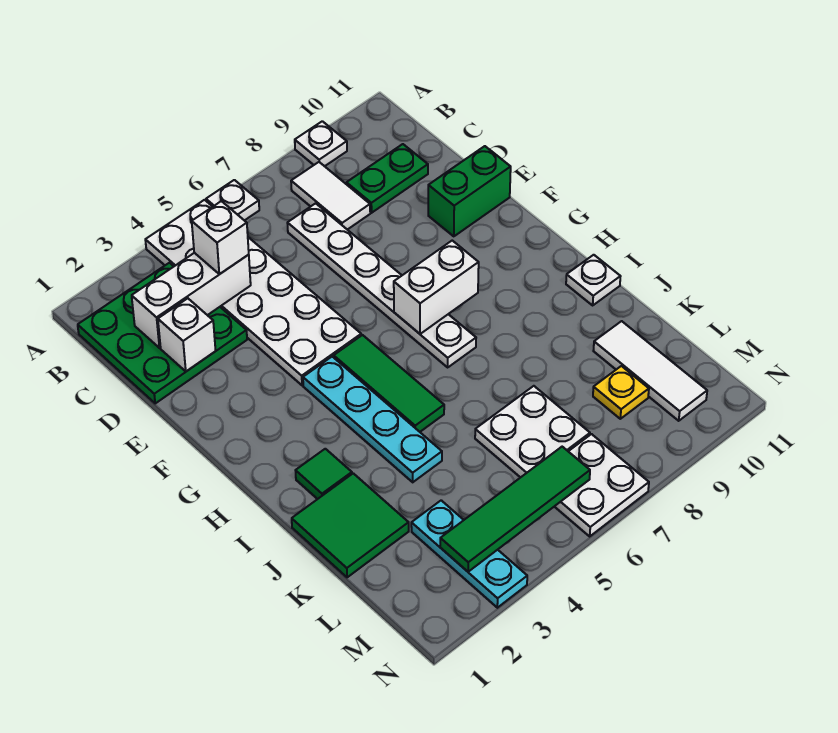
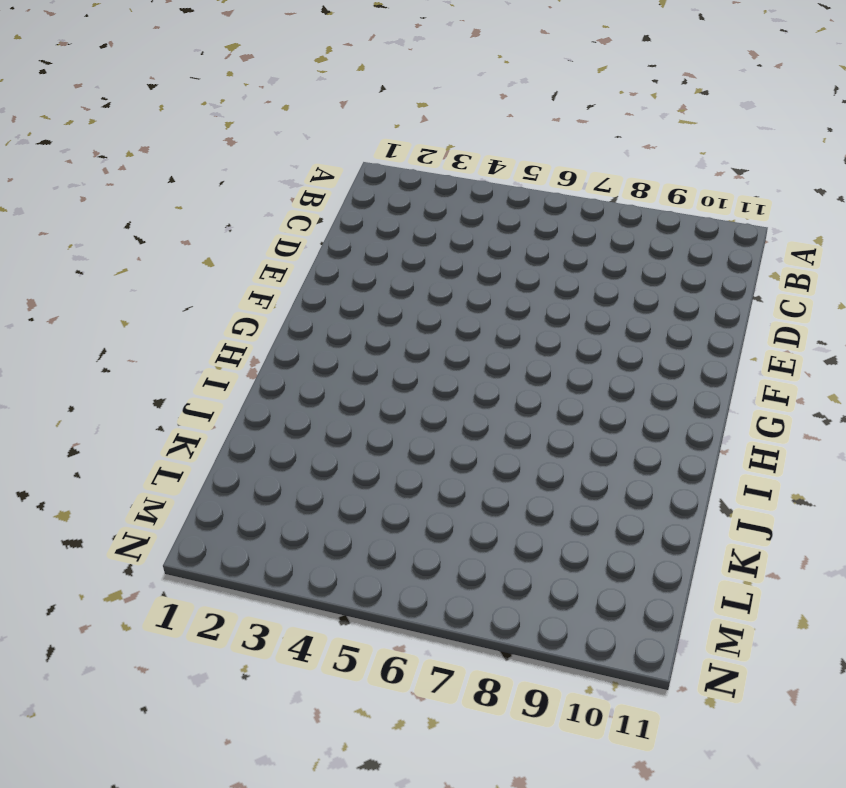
none -> white plate A4:F5 level 1
none -> white plate A6 level 1
none -> white plate A9 level 1

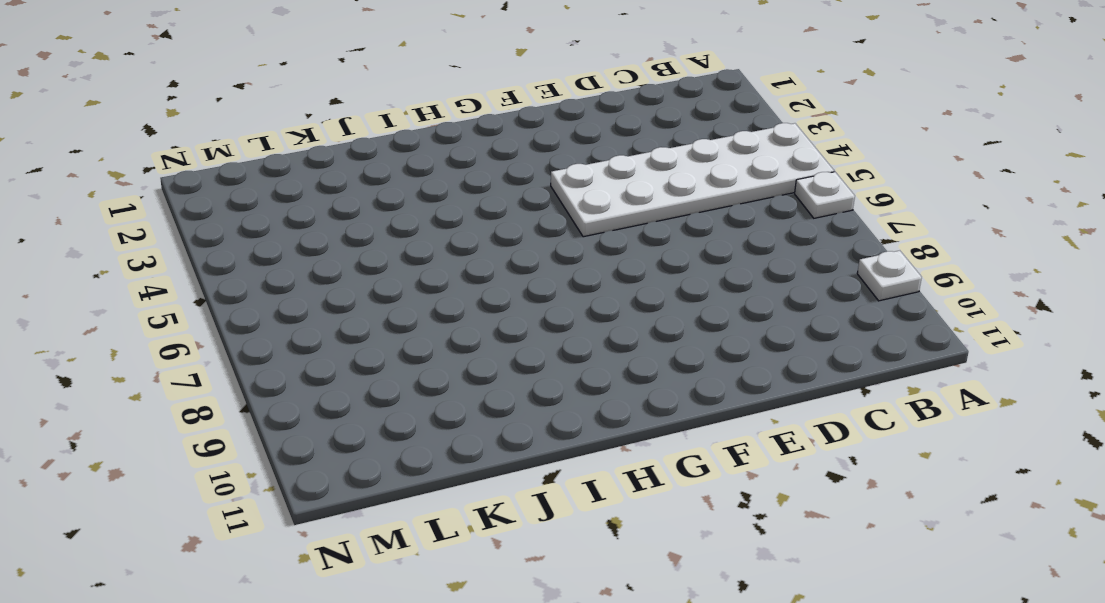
none -> green plate B1:D3 level 1
none -> white tile B8:C8 level 1
none -> white plate C7:H7 level 1

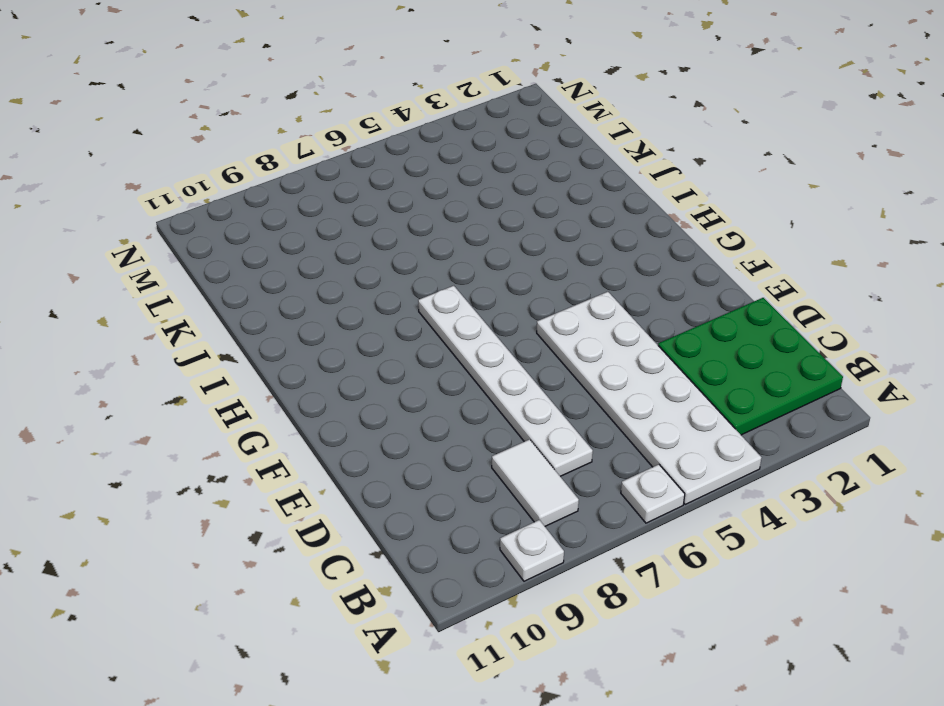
none -> green plate C9:C10 level 1
none -> green brick E10:E11 level 1
none -> cyan plate G4:J4 level 1

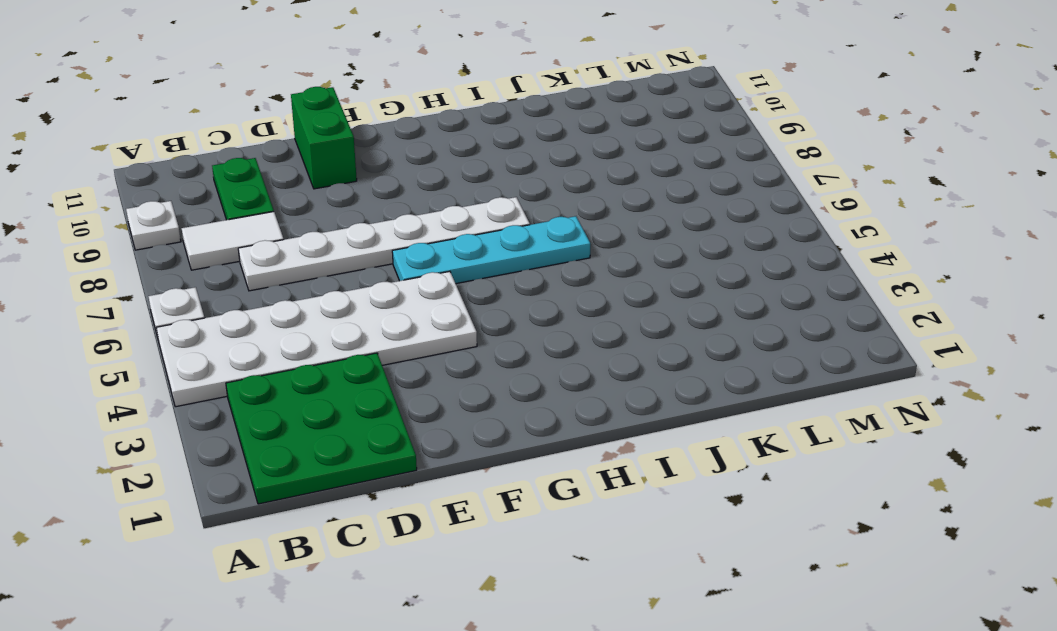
cyan plate F6:I6 level 1 -> cyan plate G4:J4 level 1
none -> green tile G5:I5 level 1
none -> green tile I2 level 1
none -> white plate I11 level 1

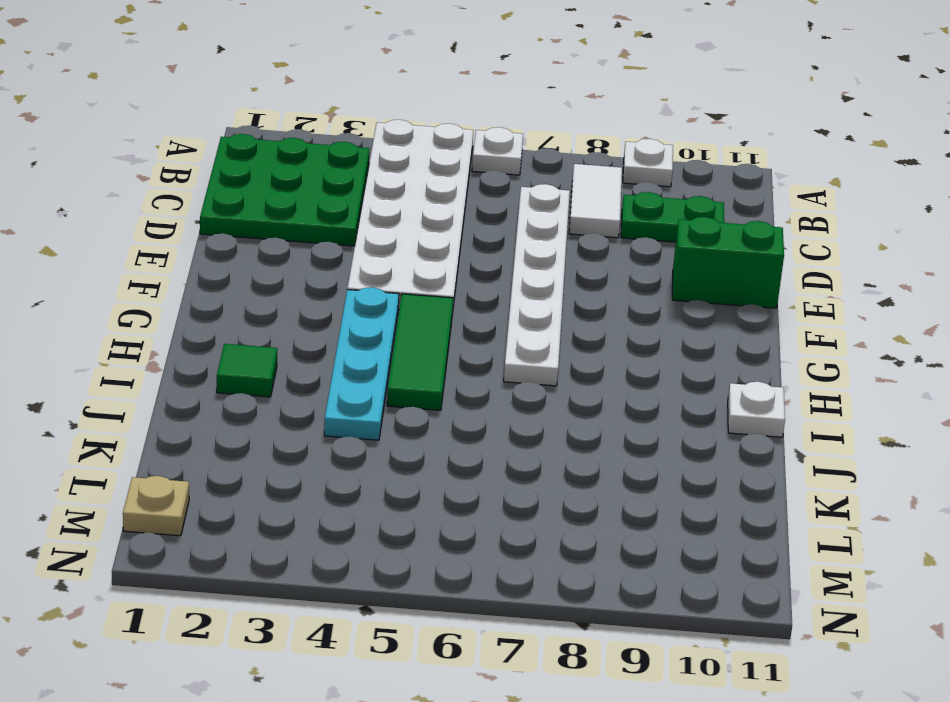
tan plate M1 level 1 -> none
none -> green tile J1:K2 level 1
none -> white plate K6:L7 level 1
none -> white tile K10:M10 level 1

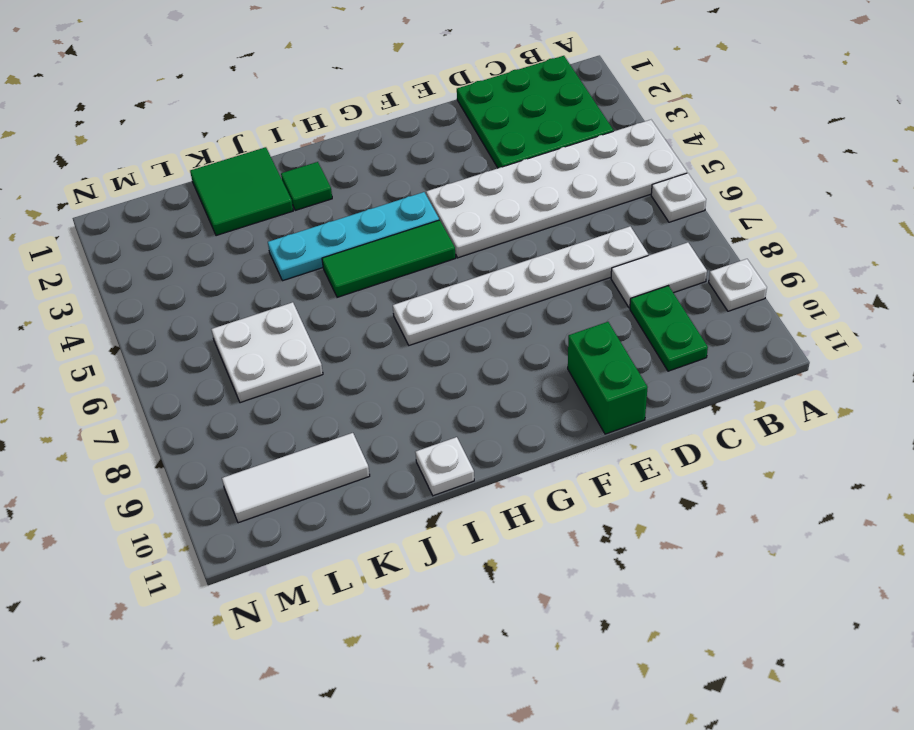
none -> cyan plate L3:N3 level 1
none -> yellow plate L9 level 1
none -> white plate M6:N7 level 1

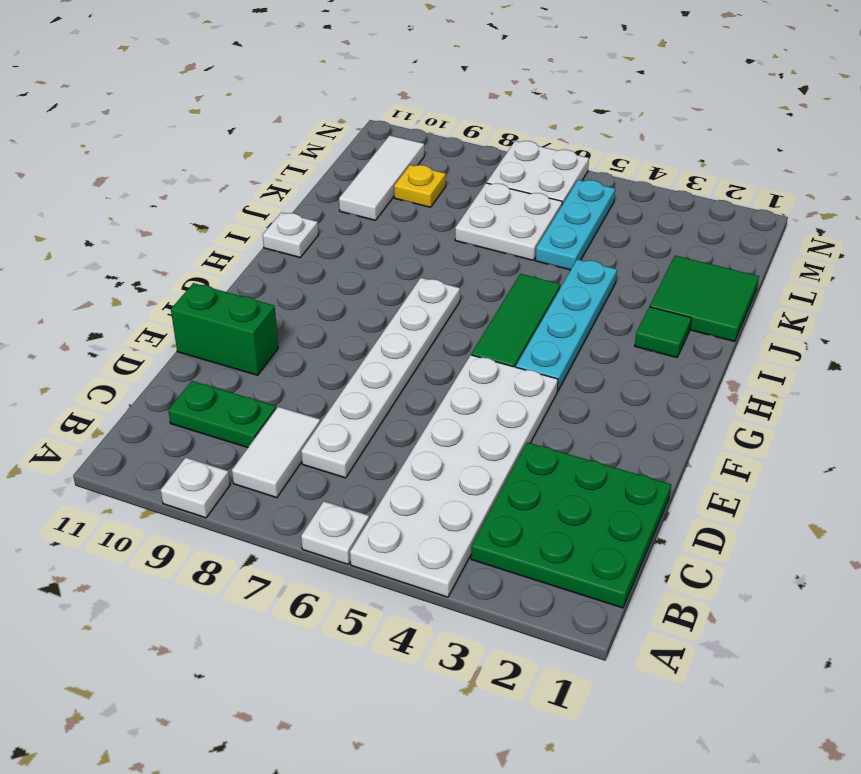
cyan plate K5:M5 level 1 -> cyan plate L3:N3 level 1
none -> white brick C2:C4 level 2
none -> white brick D2 level 2
none -> white brick G7:G8 level 2

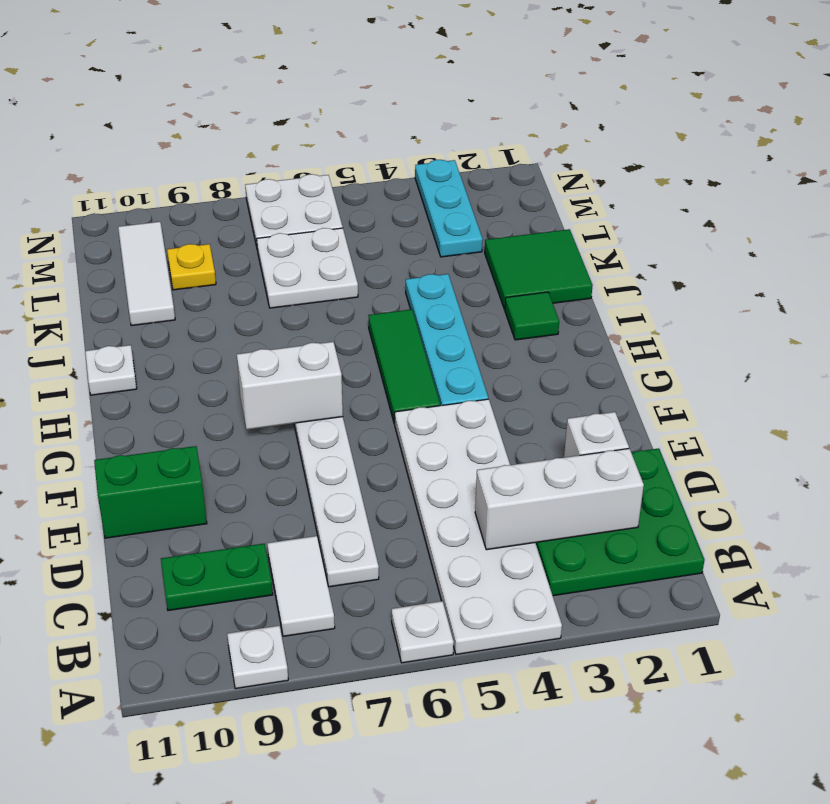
none -> green tile M3:M6 level 2
none -> white brick C4 level 3

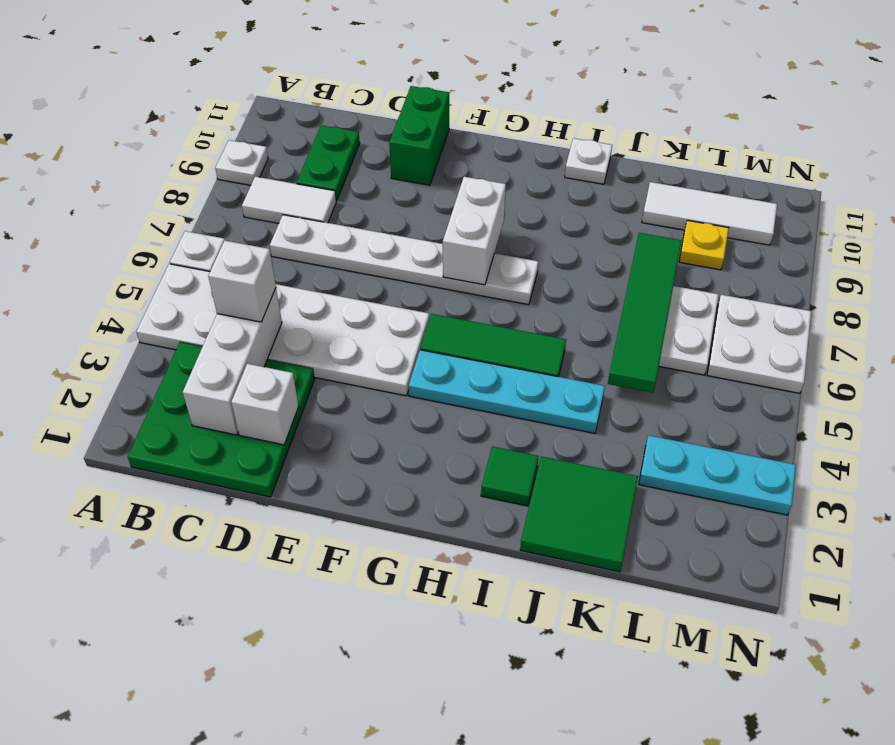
green tile K5:K8 level 2 -> green tile M3:M6 level 2

